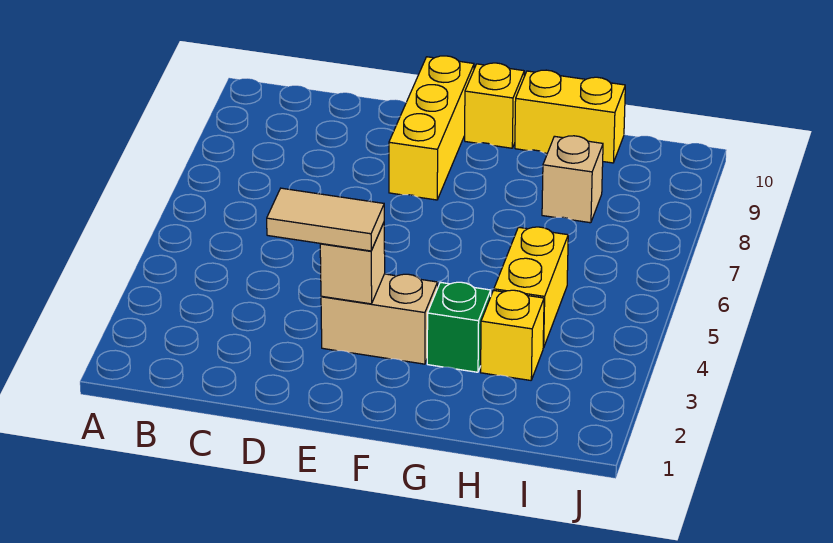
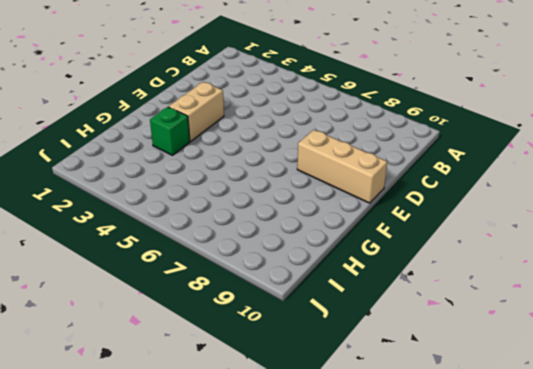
tan brick E8:E10 level 1 -> yellow brick E8:E10 level 1
none -> yellow brick F10 level 1
none -> yellow brick G10:H10 level 1

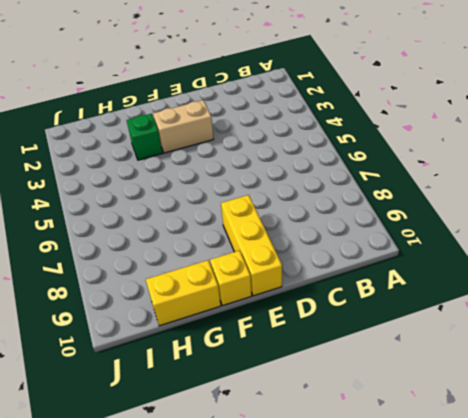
none -> yellow brick H3 level 1
none -> yellow brick H4:H5 level 1

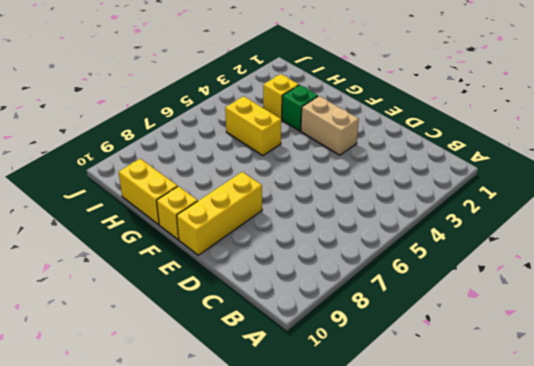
yellow brick G5:H5 level 1 -> yellow brick H4:H5 level 1
none -> tan brick H8 level 1
none -> tan brick E3 level 2

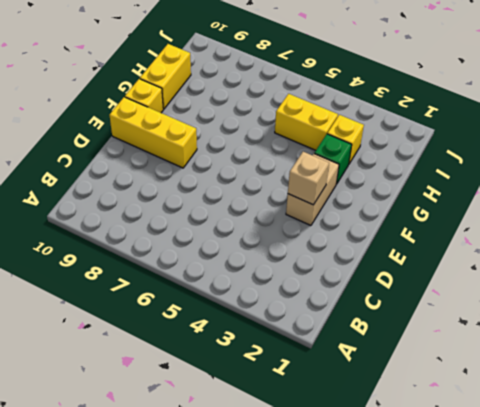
none -> tan brick H8 level 1
none -> tan tile D3:E3 level 3

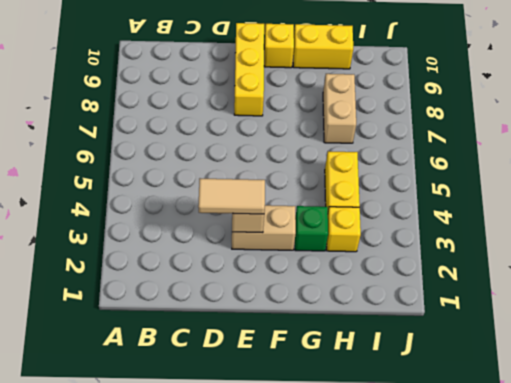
tan brick H7:H8 level 1 -> tan brick H8 level 1

